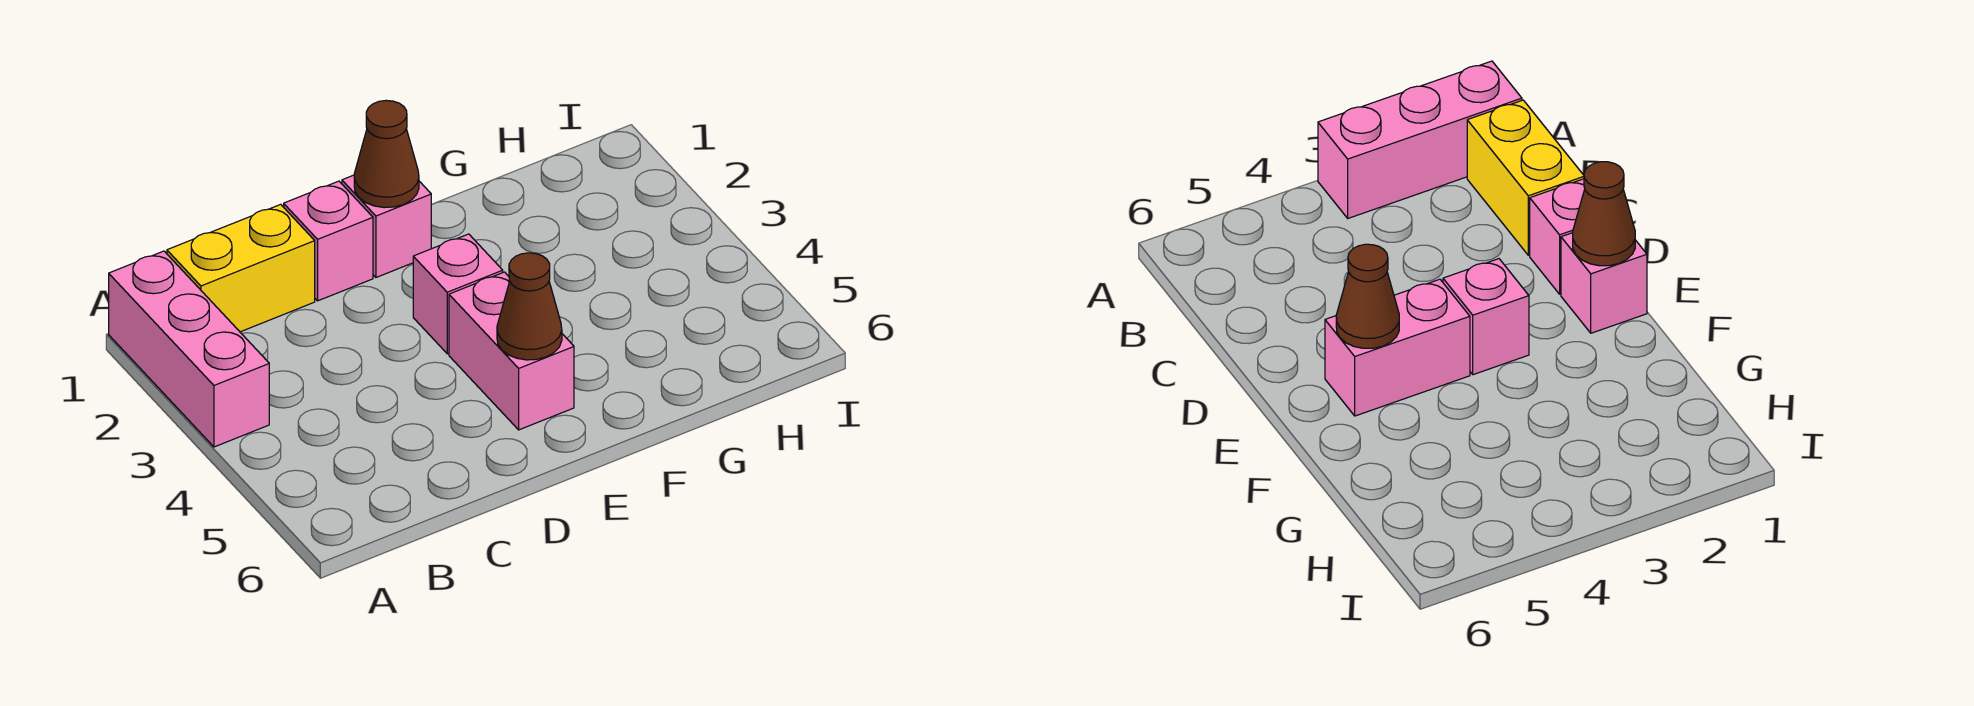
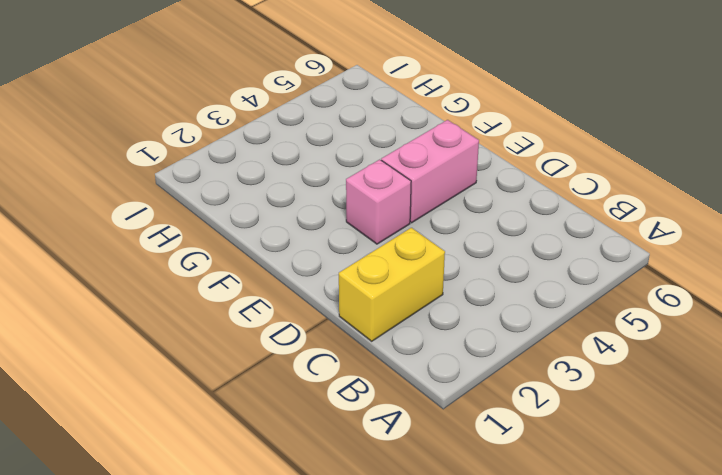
yellow brick C1:C2 level 1 -> yellow brick B1:C1 level 1
none -> pink brick A1:A3 level 1
none -> pink brick D1 level 1

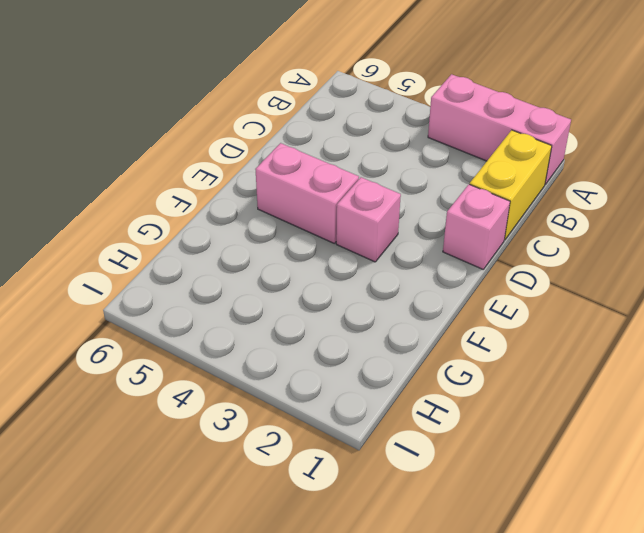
none -> pink brick E1 level 1
none -> brown cone E1 level 2

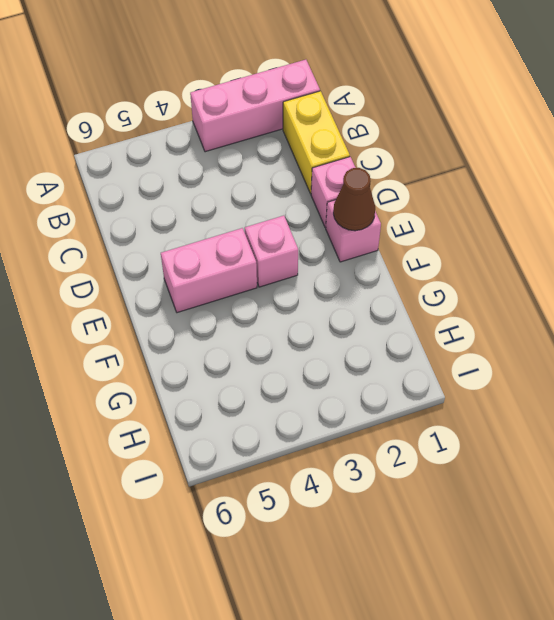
none -> brown cone E5 level 2

